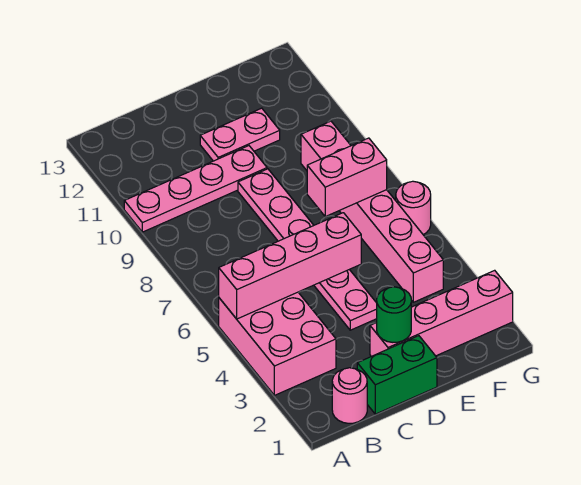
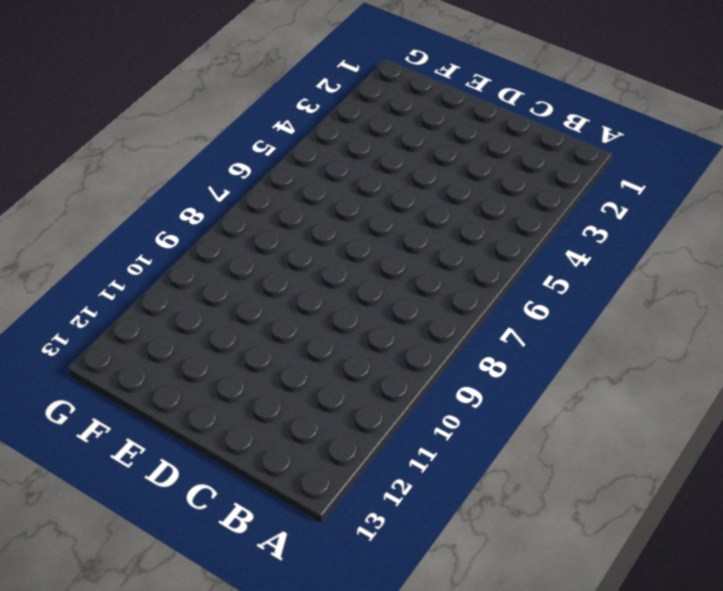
none -> pink brick A3:B5 level 1
none -> pink plate A10:D10 level 1
none -> pink round brick B1 level 1

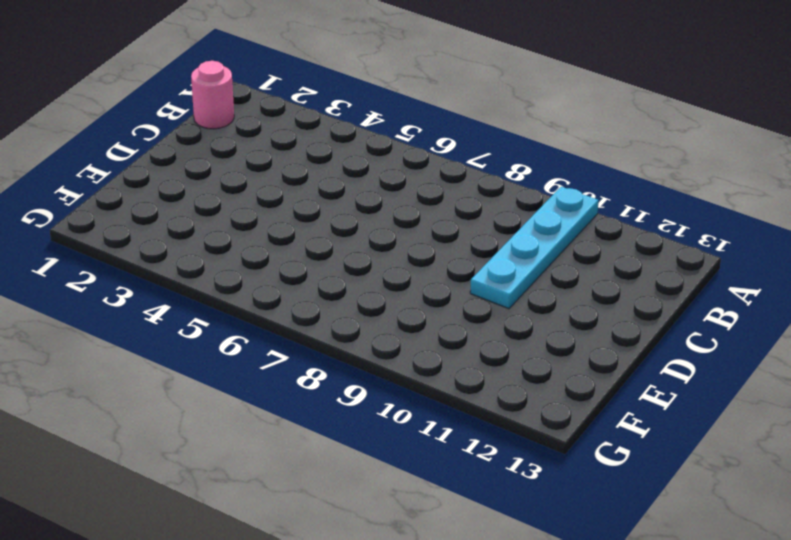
cyan plate A10:D10 level 1 -> pink plate A10:D10 level 1
none -> pink brick A3:B5 level 1
none -> green brick C1:D1 level 1
none -> pink brick D2:G2 level 1

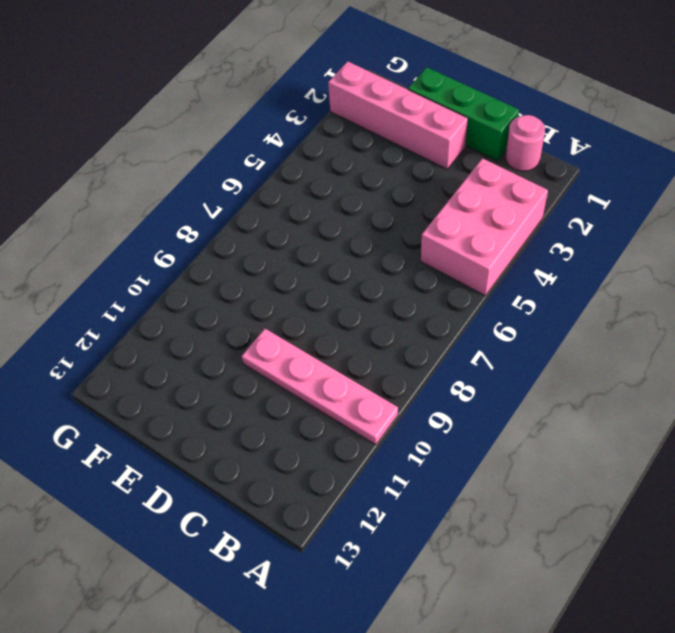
green brick C1:E1 level 1 -> green brick C1:D1 level 1
none -> pink plate D4:D9 level 1
none -> pink plate D11:E11 level 1
none -> pink brick F4:F9 level 1

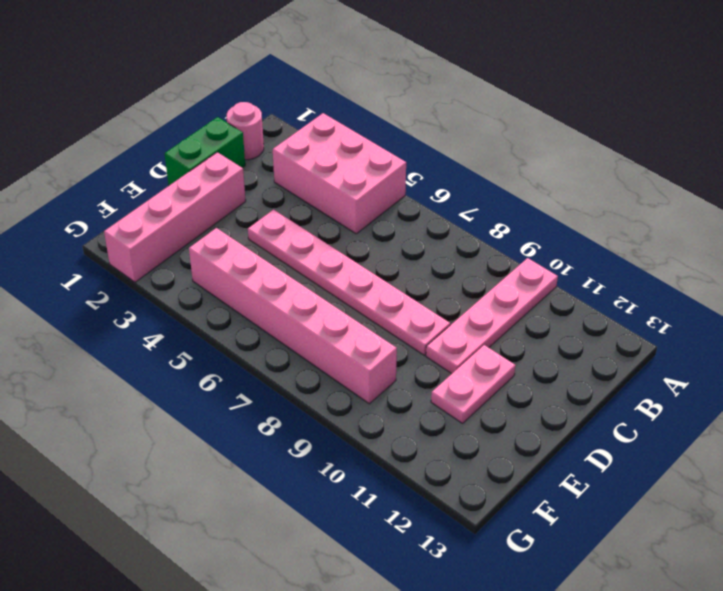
none -> pink round brick G6 level 1
none -> pink brick A5:D5 level 2
none -> green round brick D2 level 2

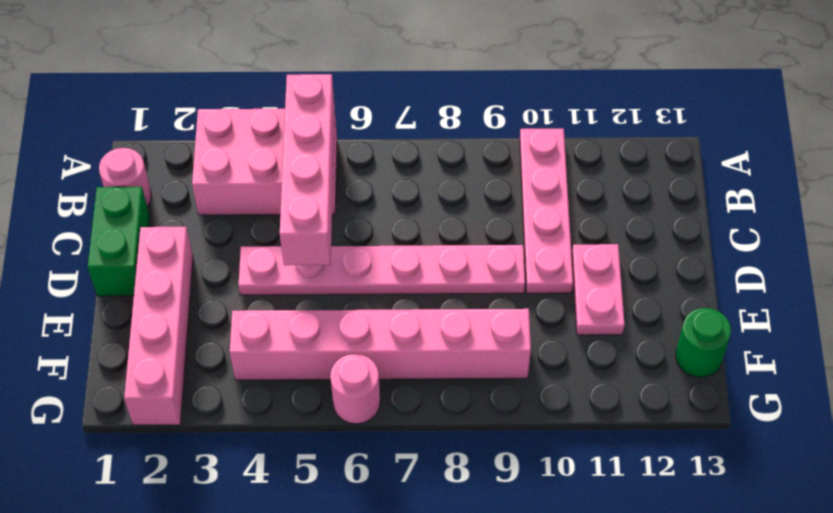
green round brick F13 level 1 -> green round brick D2 level 2
none -> pink brick E7:F7 level 2

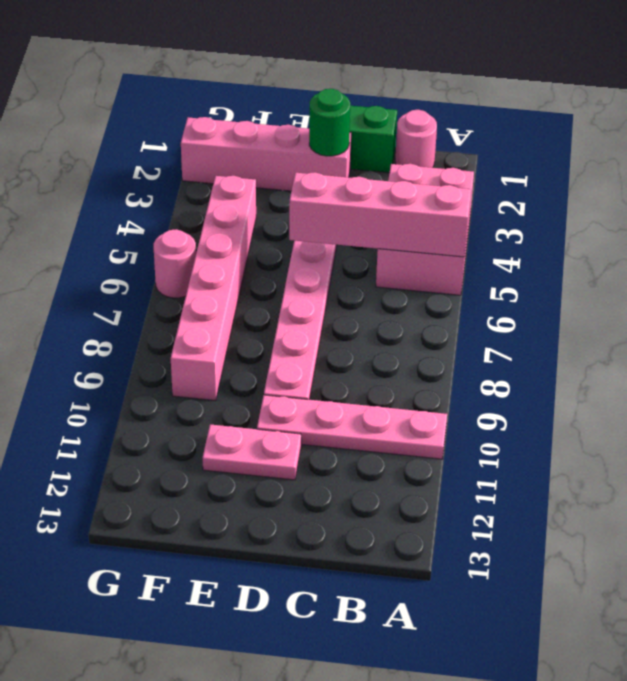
none -> pink brick E7:F7 level 2

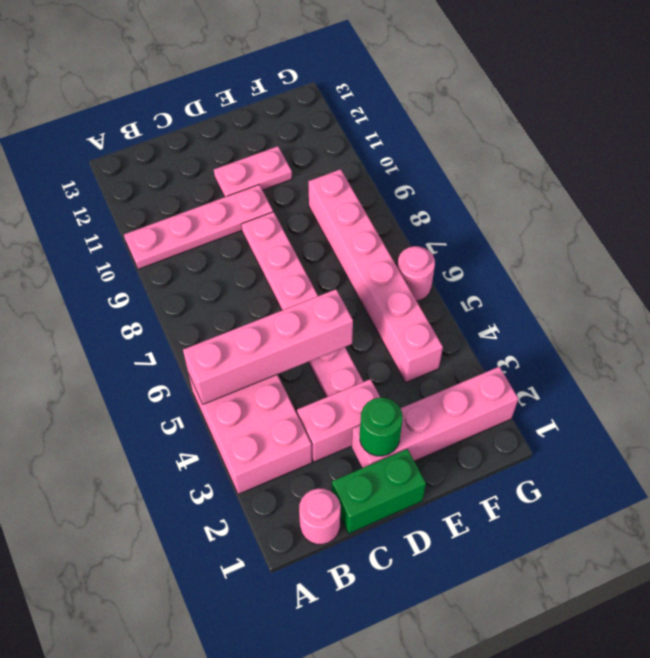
pink brick C3:D3 level 1 -> pink brick E7:F7 level 2

